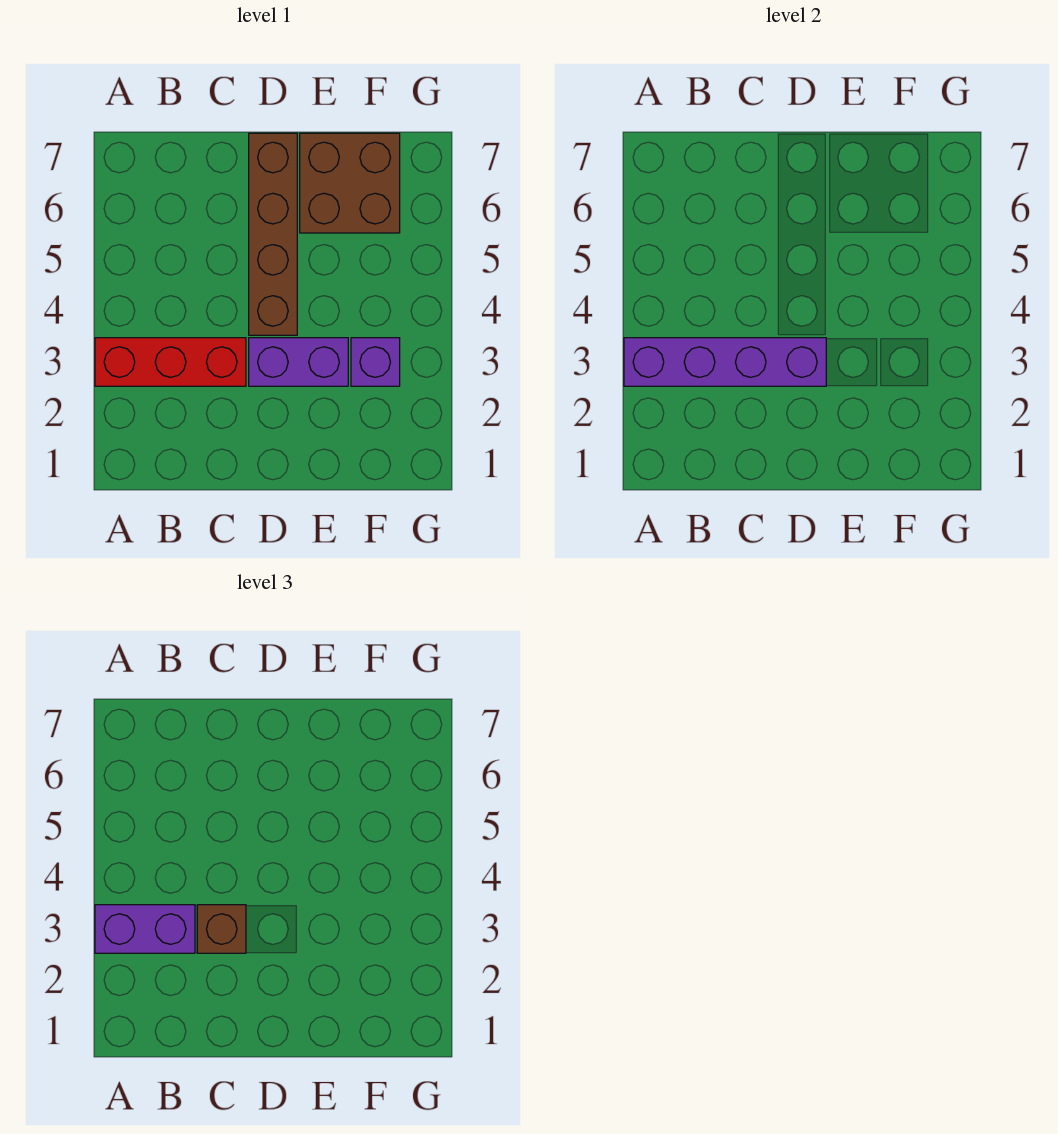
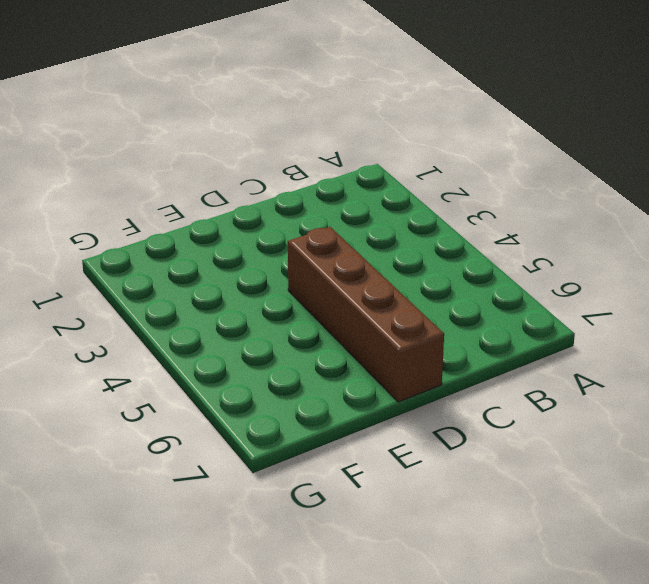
none -> red brick A3:C3 level 1
none -> purple brick D3:E3 level 1

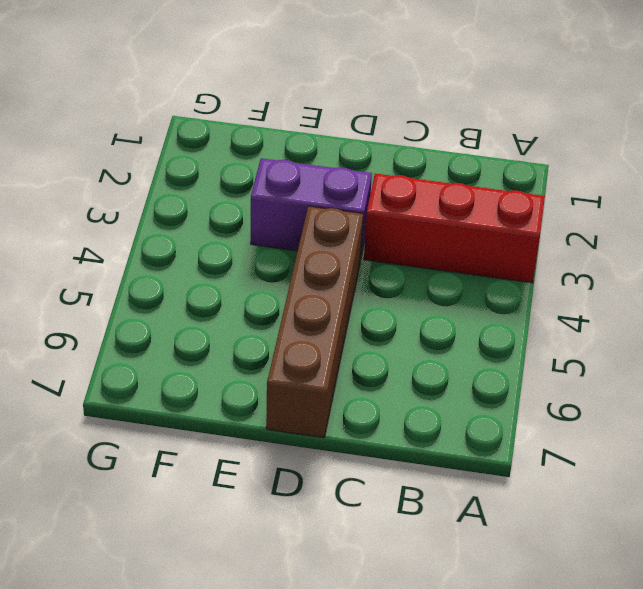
none -> brown brick E6:F7 level 1
none -> purple brick F3 level 1

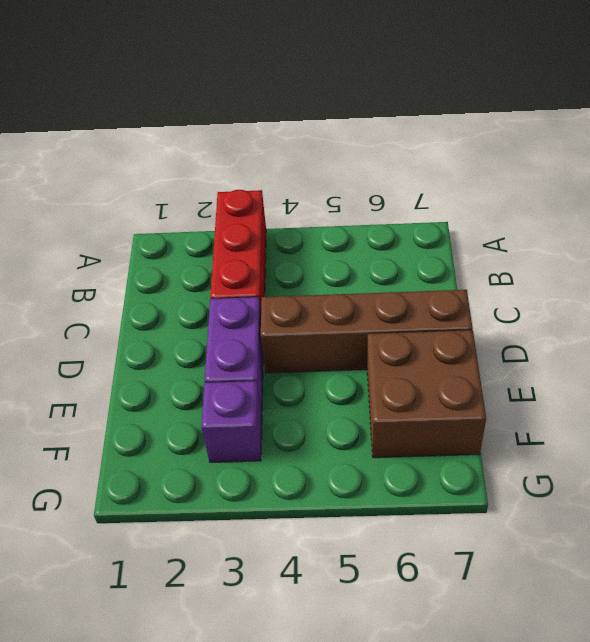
none -> purple brick A3:D3 level 2
none -> purple brick A3:B3 level 3

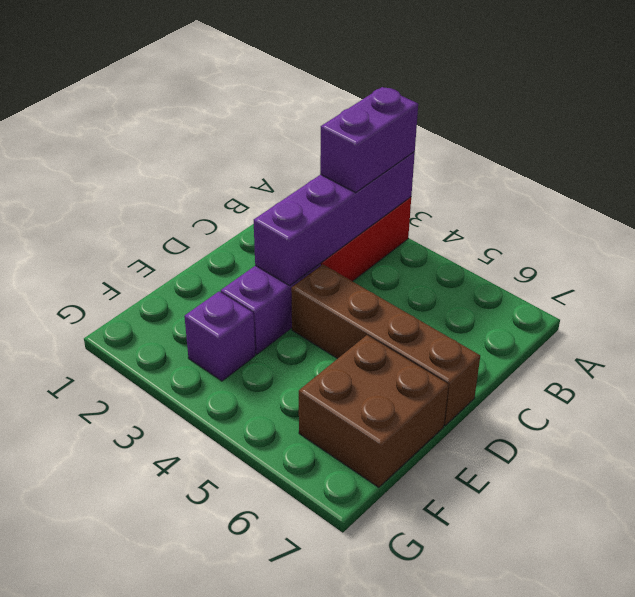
none -> brown brick C3 level 3

